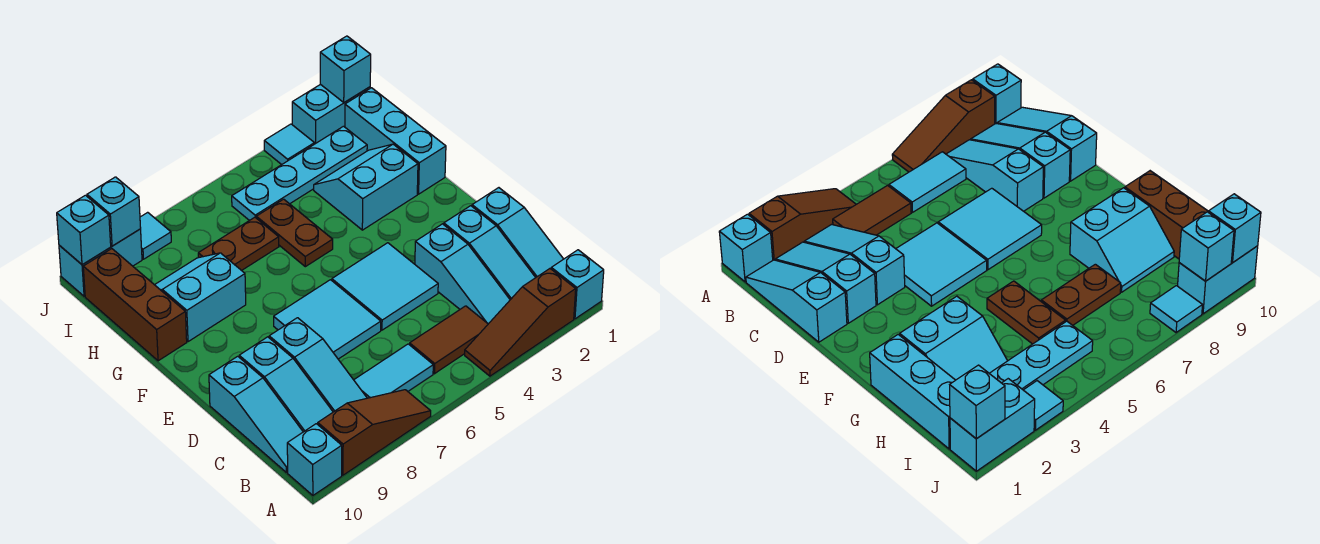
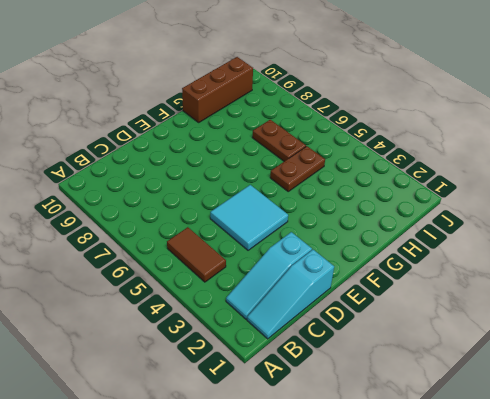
none -> cyan brick A1 level 1
none -> brown slope A2:A4 level 1 top 2
none -> brown slope A7:A9 level 1 top 9

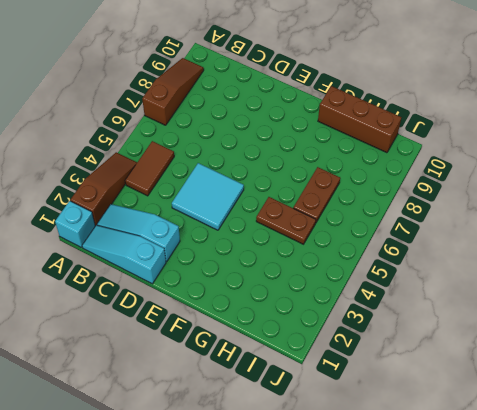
brown slope A7:A9 level 1 top 7 -> brown slope A7:A9 level 1 top 9
none -> cyan brick A10 level 1
none -> cyan slope B3:D3 level 1 top D
none -> cyan tile B6:B7 level 1

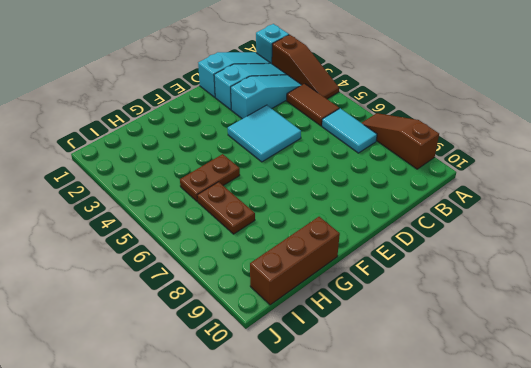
none -> cyan brick A10 level 1
none -> cyan slope B8:D8 level 1 top D
none -> cyan slope B9:D9 level 1 top D

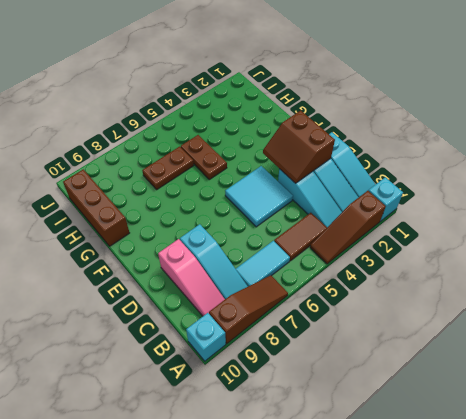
pink slope B9:D9 level 1 top D -> cyan slope B9:D9 level 1 top D
brown slope D2:E3 level 2 top 2 -> none
none -> cyan slope B10:D10 level 1 top D
none -> cyan tile D6:E7 level 1
none -> cyan brick G1:I1 level 1

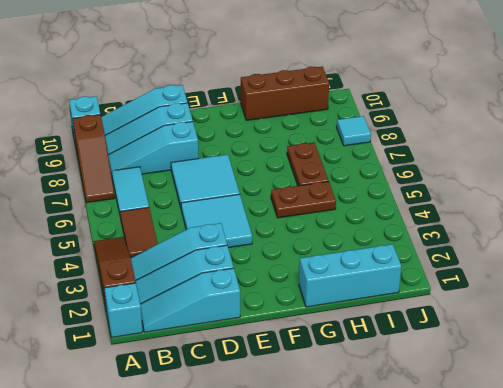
none -> cyan slope G2:H3 level 1 top G
none -> cyan slope G8:H9 level 1 top G
none -> cyan plate I2:I5 level 1

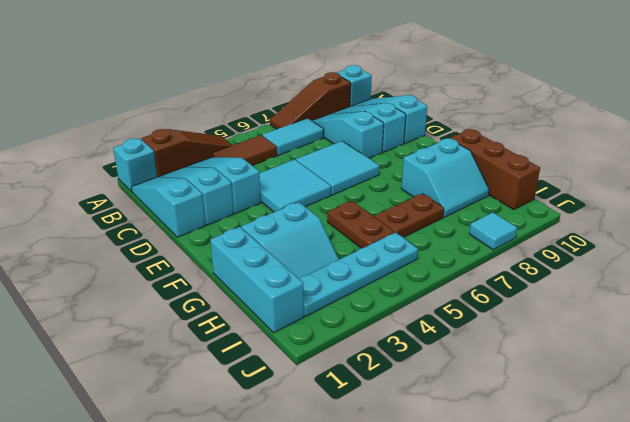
none -> cyan brick J1:J2 level 1
none -> cyan tile J3 level 1
none -> cyan brick J9:J10 level 1

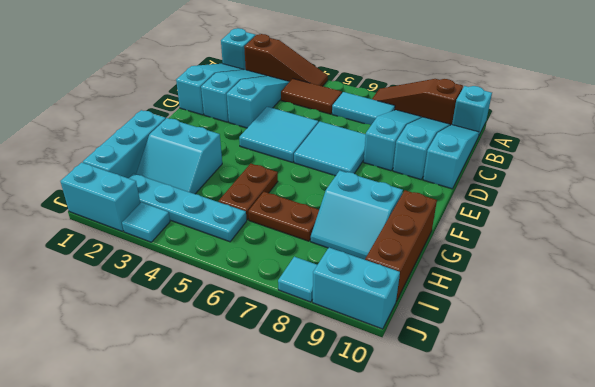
none -> cyan brick J1 level 2
none -> cyan brick J9 level 2
none -> cyan brick J10 level 2

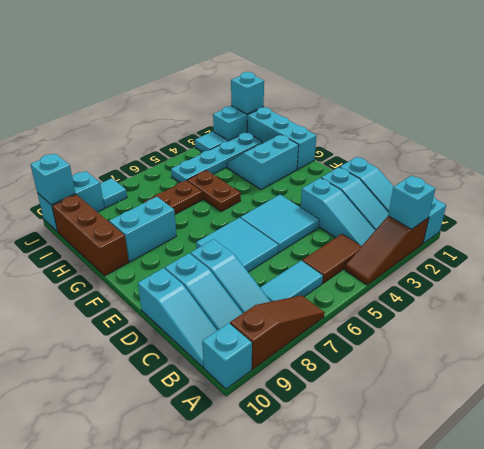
cyan brick A2 level 2 -> cyan brick J9 level 2

